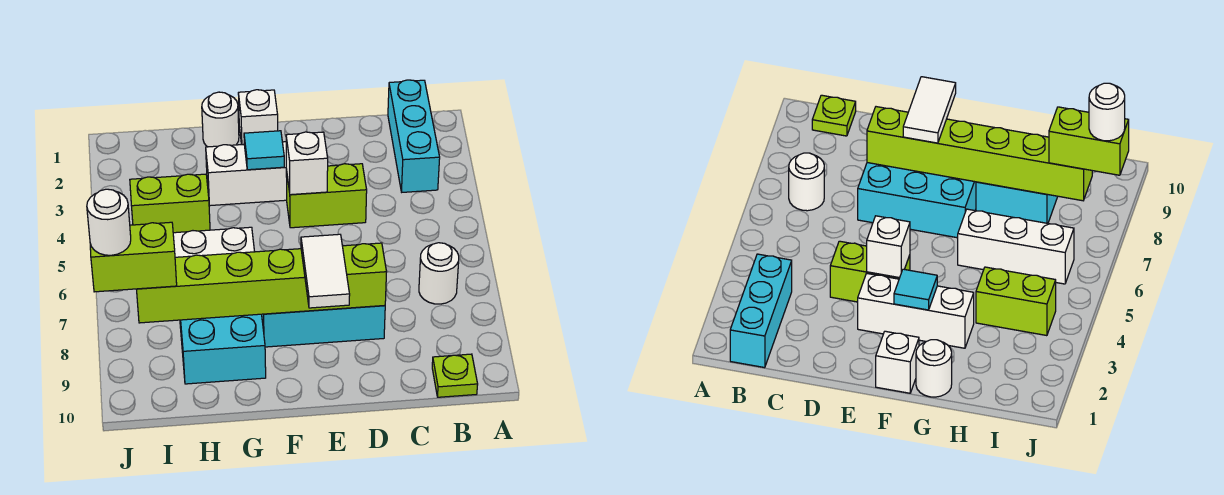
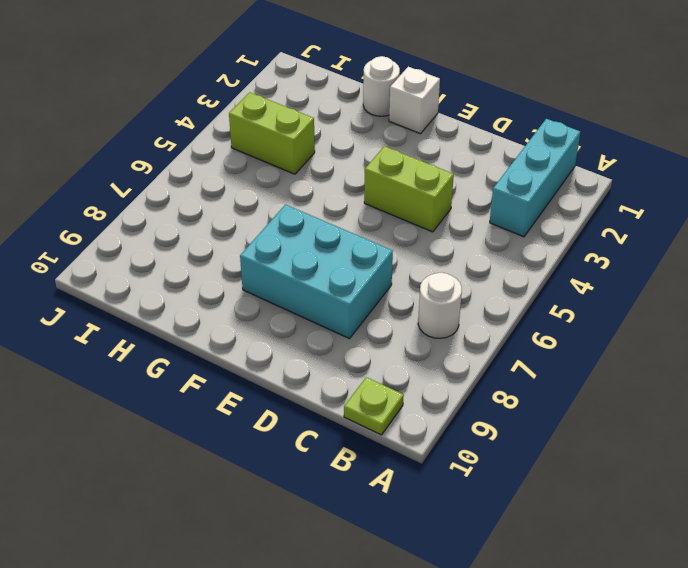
none -> white brick E3:G3 level 1
none -> white brick G6:I6 level 1
none -> cyan brick G8:H9 level 1

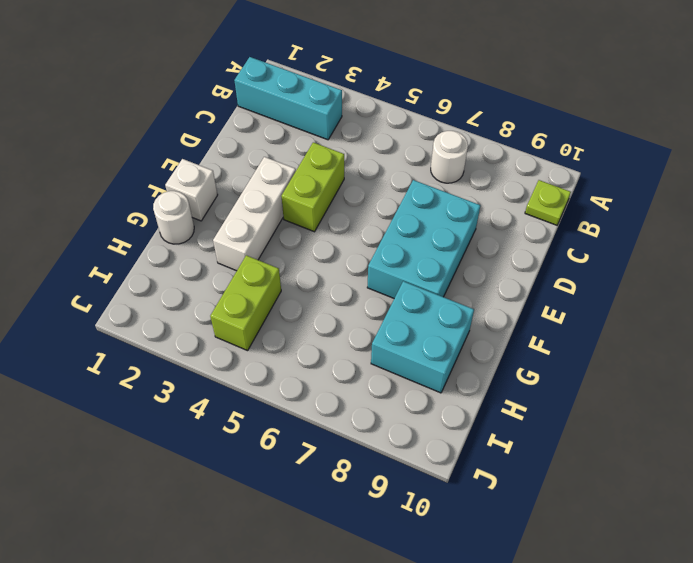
none -> white brick G6:I6 level 1
none -> lime brick D8:I8 level 2
none -> white brick E4 level 2

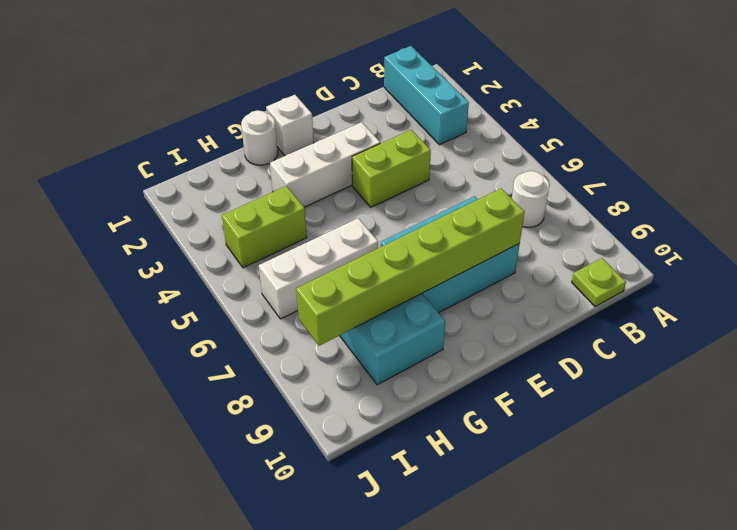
none -> white brick E4 level 2
none -> cyan tile F3 level 2
none -> white tile E8:E9 level 3

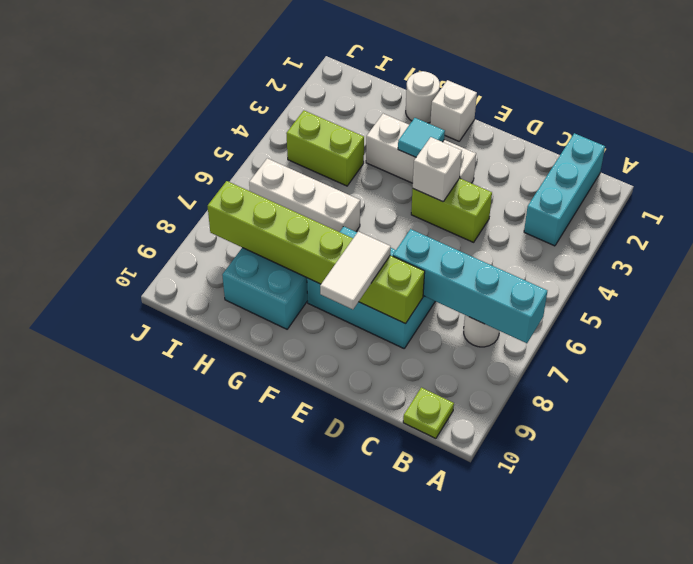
cyan brick A7:D7 level 2 -> none
none -> lime brick I8:J8 level 3
none -> white round brick J8 level 4

